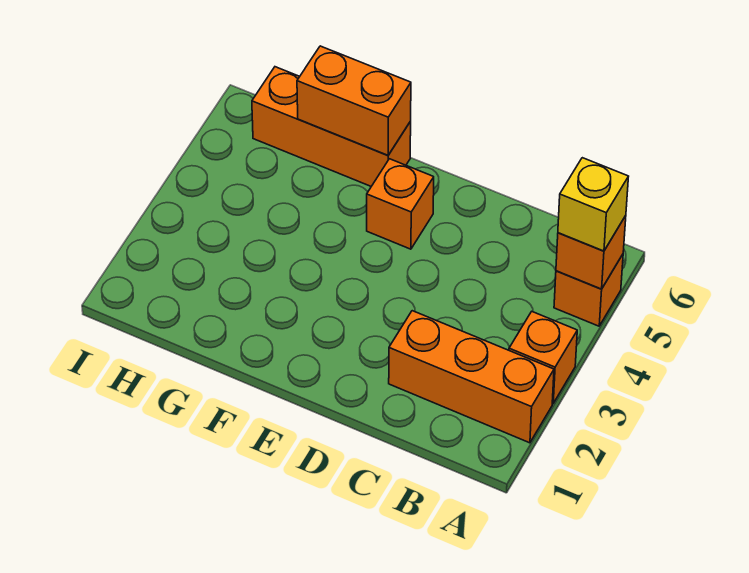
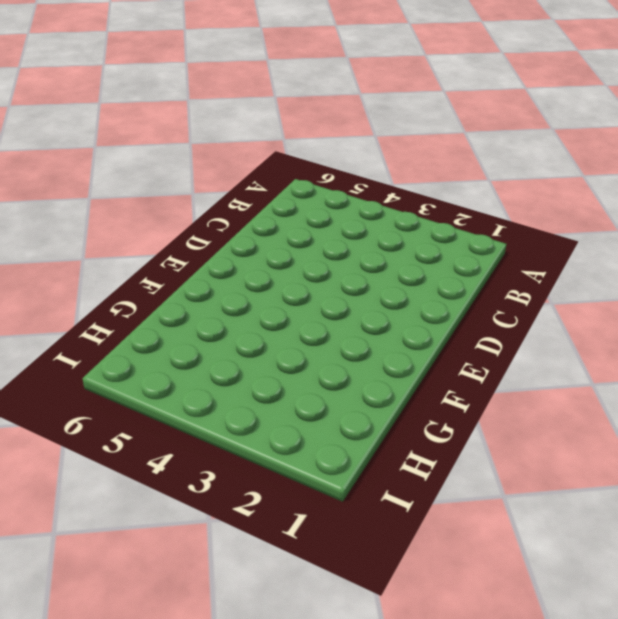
none -> orange brick A2:C2 level 1
none -> orange brick A3 level 1

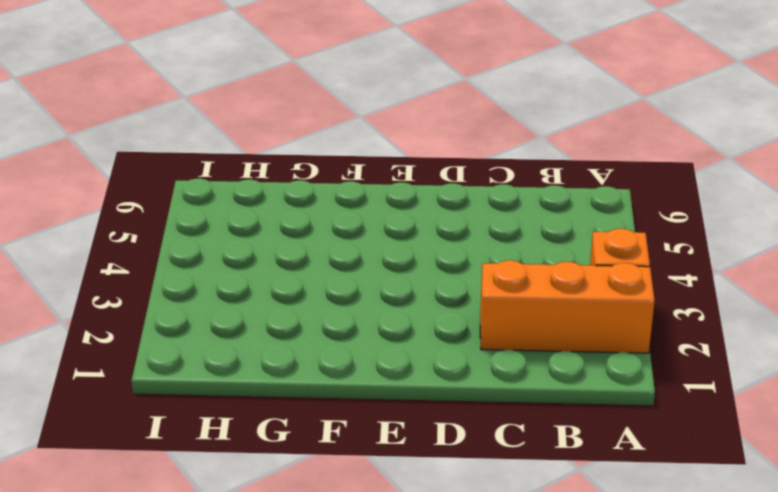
none -> orange brick A5 level 1
none -> orange brick E5 level 1

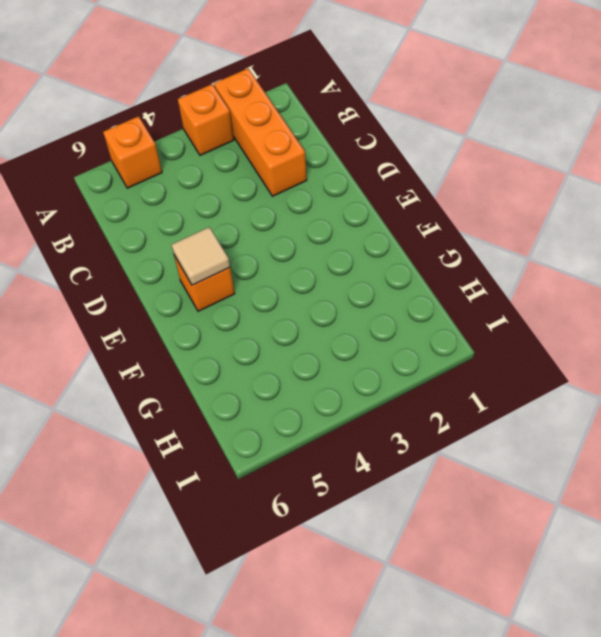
tan tile E5 level 2 -> none
none -> orange brick F6:H6 level 1
none -> orange brick A5 level 2

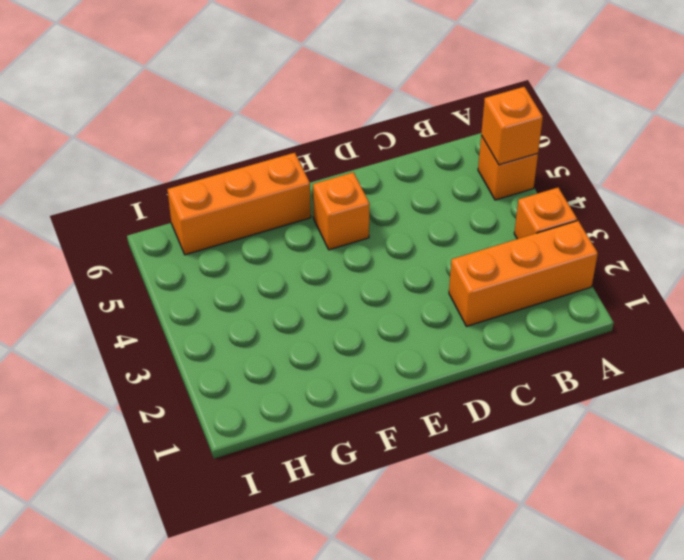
none -> orange brick F6:G6 level 2
none -> yellow brick A5 level 3

